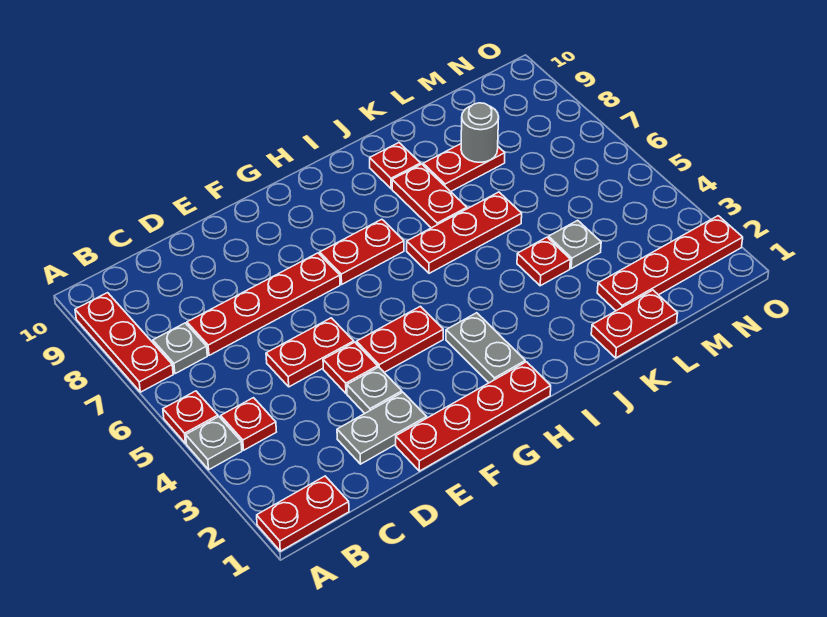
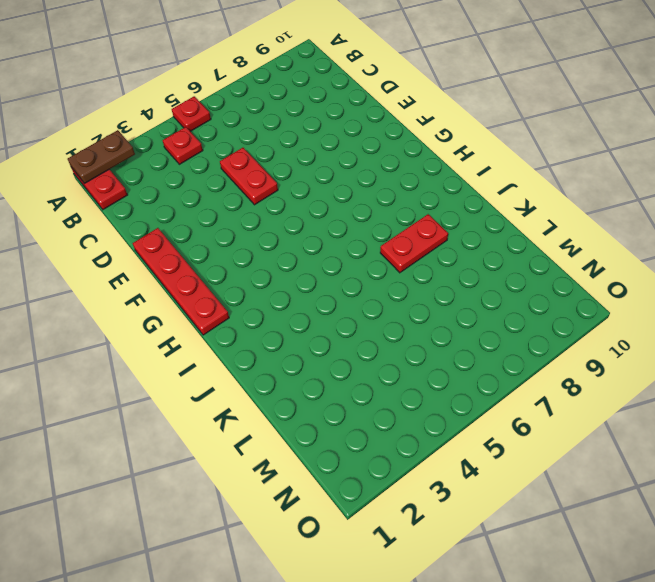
brown plate A1:A2 level 2 -> none
none -> grey plate A4 level 1
none -> red plate A7:A9 level 1
none -> grey plate B7 level 1

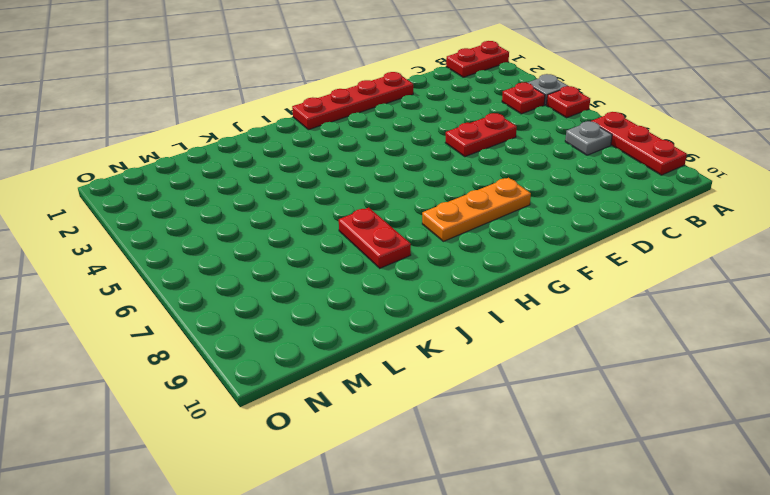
orange plate F8:H8 level 1 -> none
none -> red plate C7:F7 level 1
none -> grey plate D2:E2 level 1
none -> grey plate E3 level 1

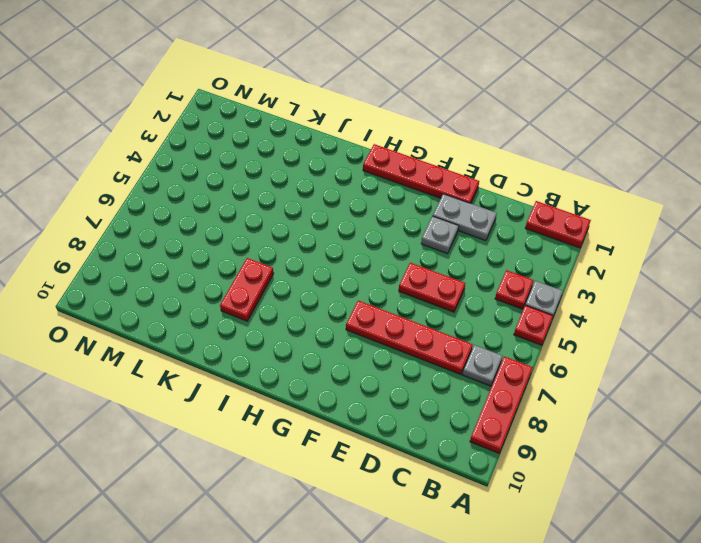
none -> red plate E4 level 1
none -> red plate F4:G4 level 1
none -> red plate G7:H7 level 1

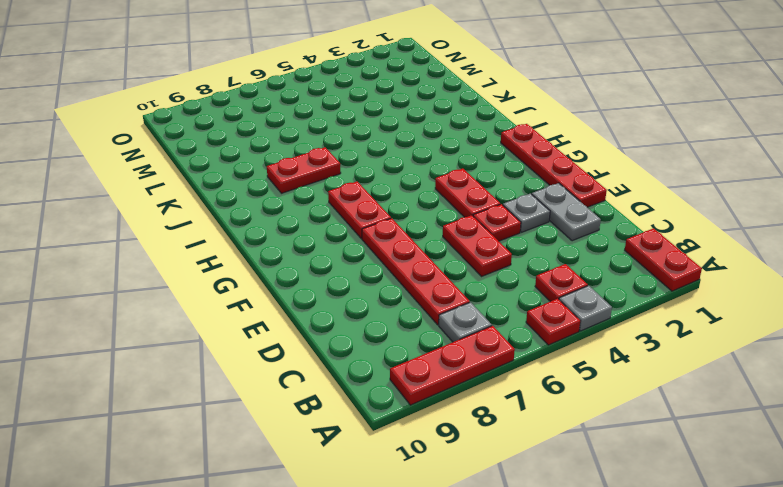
none -> grey plate H2:H3 level 1
none -> red plate I6:K6 level 1
none -> red plate J9 level 1

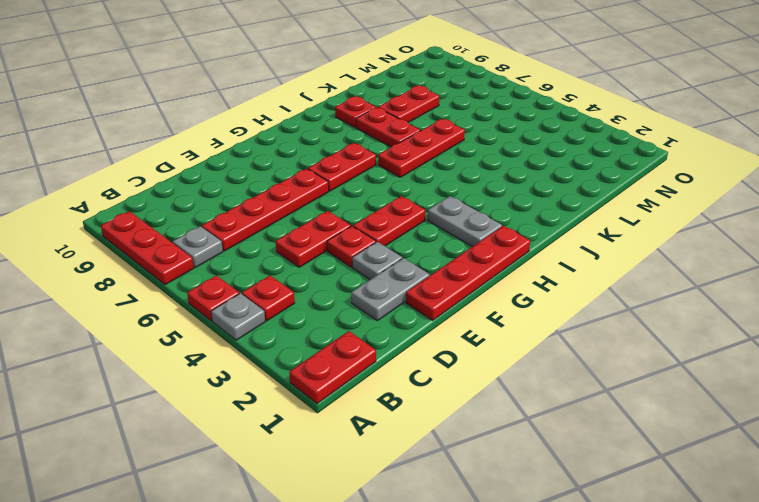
none -> red plate K1:L1 level 1
none -> red plate K4 level 1
none -> red plate L2:O2 level 1

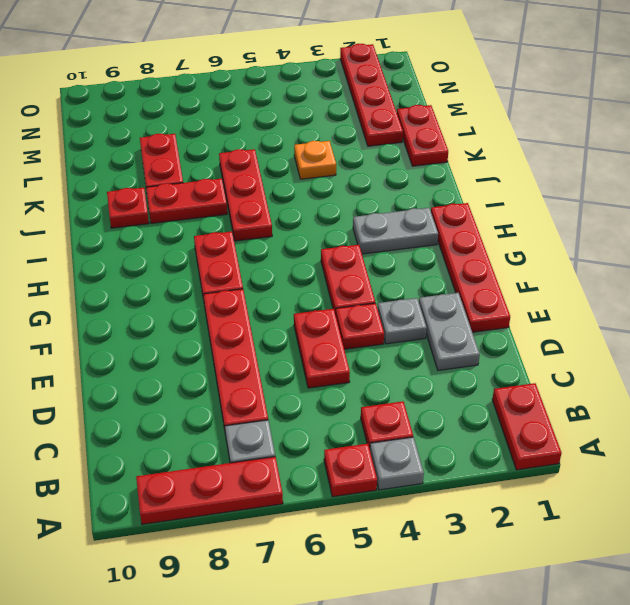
orange plate K4 level 1 -> red plate K4 level 1
none -> grey plate L4 level 1
none -> grey round brick L8 level 2

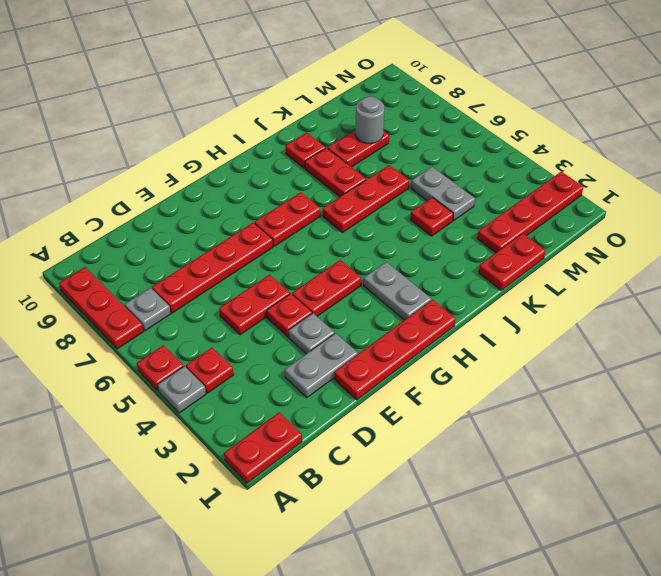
grey plate L4:L5 level 1 -> grey plate L4 level 1

